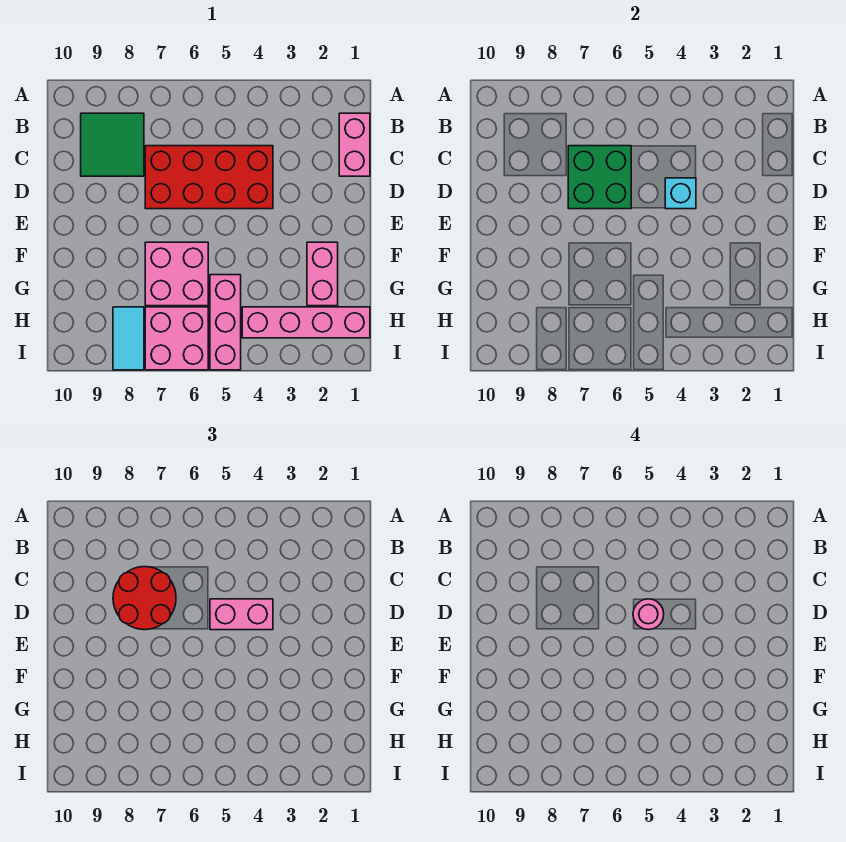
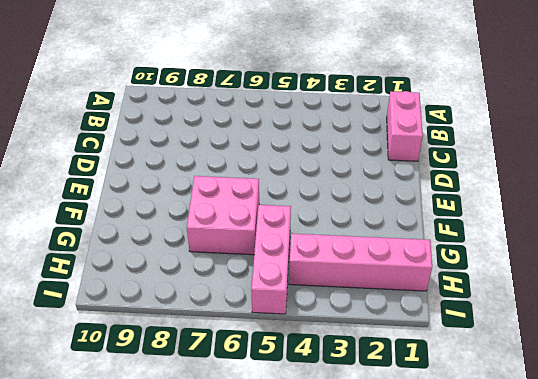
none -> green tile B8:C9 level 1
none -> red brick C4:D7 level 1
none -> pink brick F2:G2 level 1

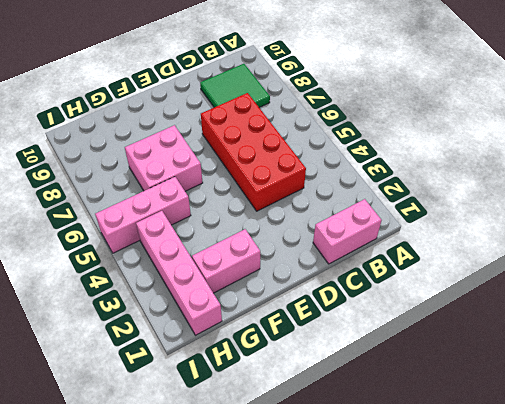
none -> pink brick H6:I7 level 1
none -> cyan tile H8:I8 level 1
none -> green brick C6:D7 level 2

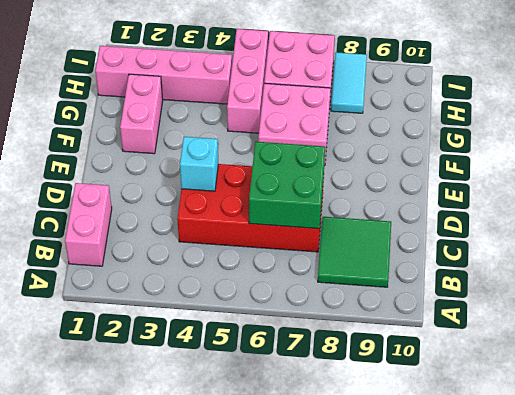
none -> red round brick C7:D8 level 3
none -> pink brick D4:D5 level 3
none -> pink round brick D5 level 4

